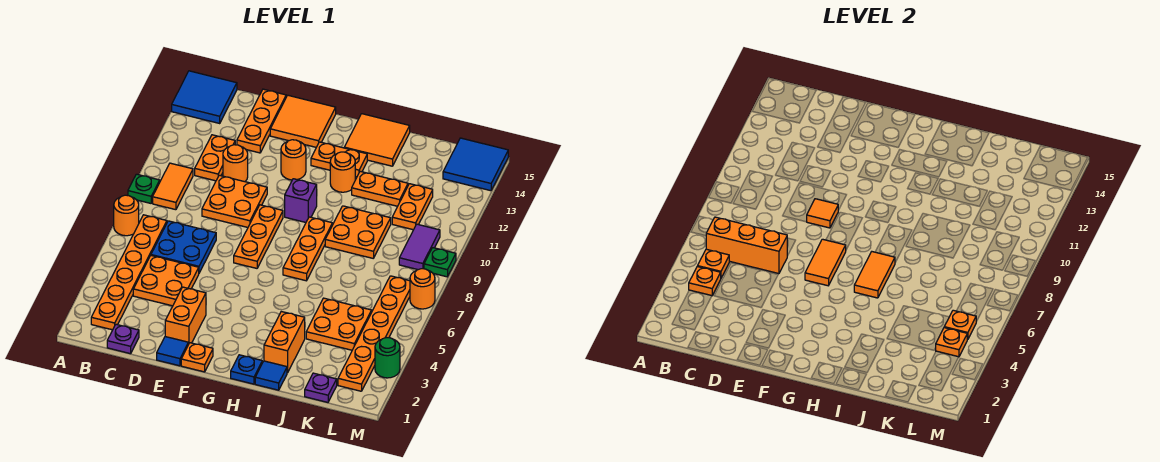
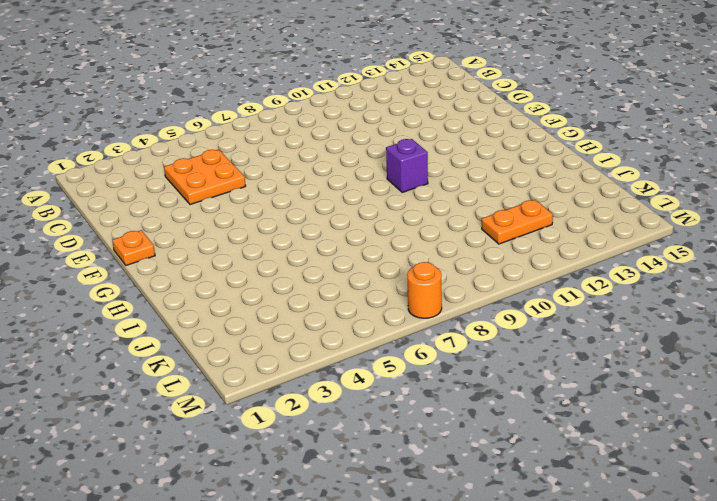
none -> orange round brick A7 level 1
none -> green plate A9 level 1
none -> blue tile A14:B15 level 1
none -> orange plate B2:B7 level 1

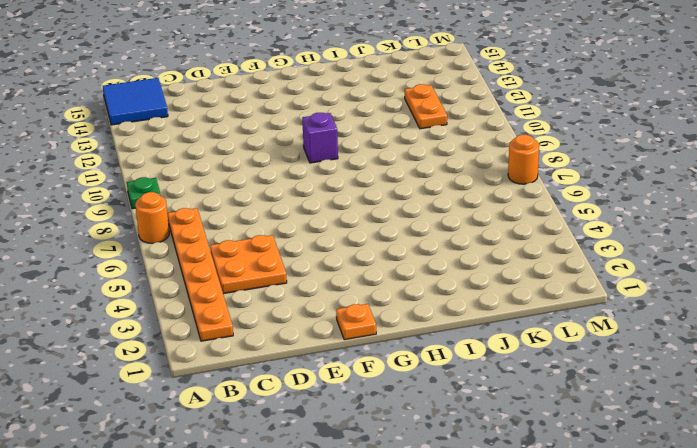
none -> orange tile B9:B10 level 1
none -> purple plate C1 level 1
none -> blue plate C6:D7 level 1
none -> orange plate C11:C12 level 1

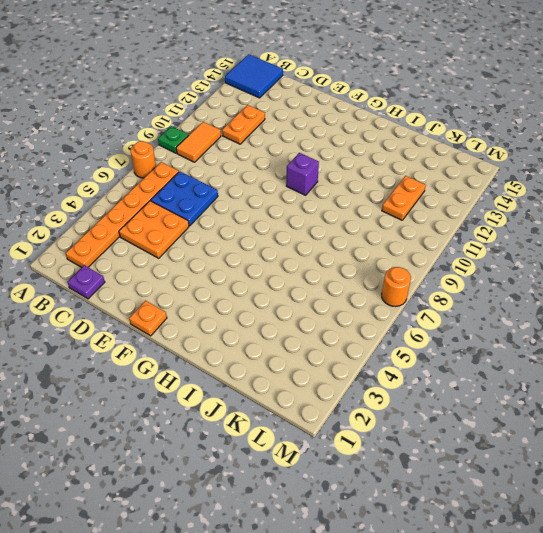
none -> orange plate D9:E10 level 1
none -> orange round brick D11 level 1
none -> orange plate D13:D15 level 1
none -> blue tile E1 level 1

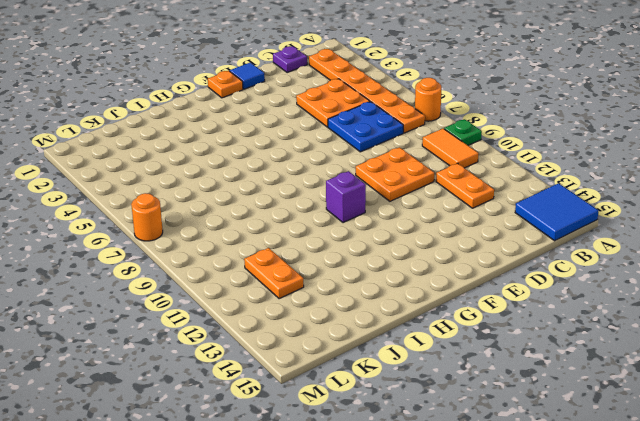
none -> orange round brick D11 level 1
none -> orange plate D13:D15 level 1
none -> orange brick E2:E3 level 1
none -> orange tile E14:F15 level 1

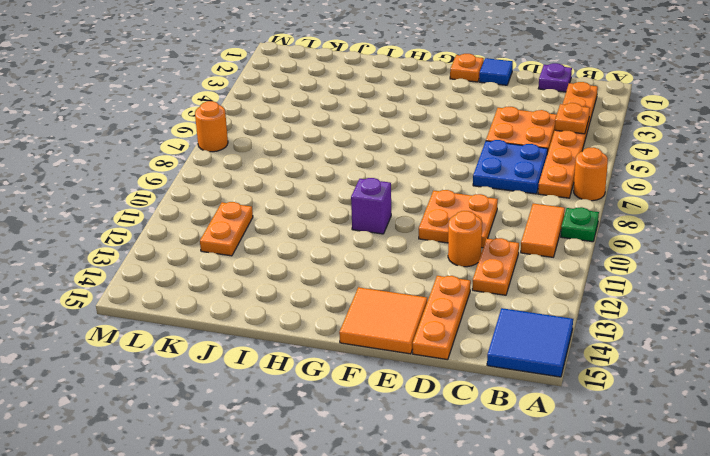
none -> orange brick E2:E3 level 1
none -> orange plate F7:F9 level 1
none -> orange round brick F12 level 1
none -> orange plate G13:H13 level 1

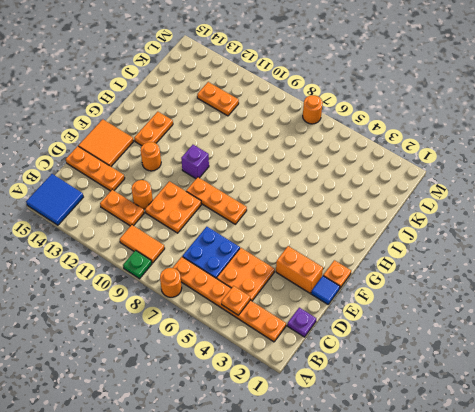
none -> blue plate H1 level 1
none -> orange plate H7:H9 level 1
none -> orange round brick H12 level 1
none -> orange tile H14:I15 level 1

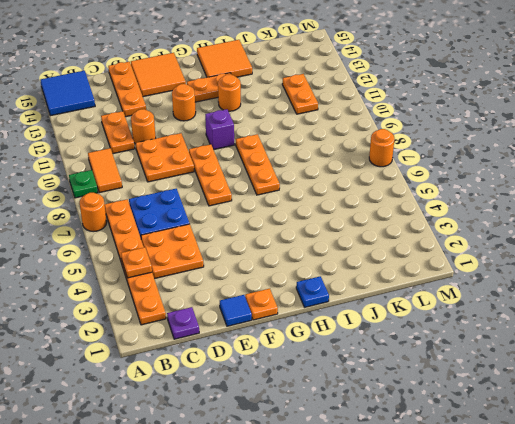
none -> orange brick E2:E3 level 1
none -> blue tile I1 level 1
none -> orange brick I2:I3 level 1
none -> orange plate I9:J10 level 1

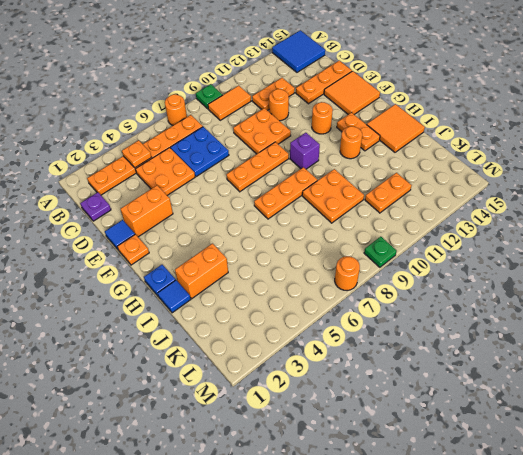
none -> orange plate I12:J12 level 1
none -> orange plate J4:K5 level 1
none -> purple plate K1 level 1
none -> orange plate L2:L7 level 1

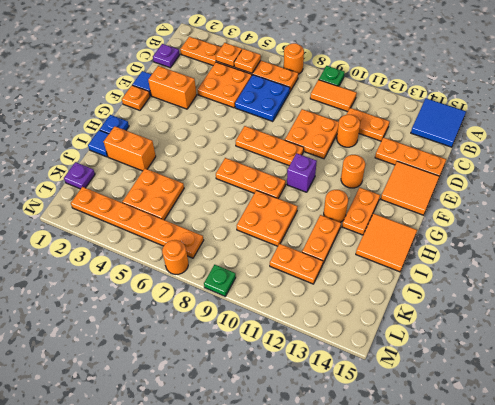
none -> purple tile L9:L10 level 1
none -> blue tile L14:M15 level 1
none -> green round brick M3 level 1
none -> orange brick B6:D6 level 2

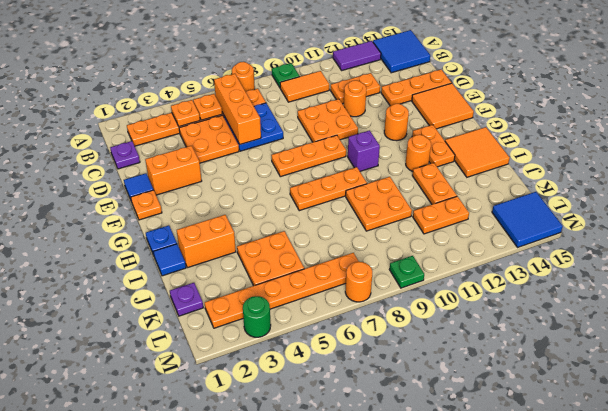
purple tile A12:A13 level 1 -> purple tile L9:L10 level 1
none -> orange tile E9 level 2
none -> orange tile F6:F7 level 2
none -> orange tile H6:H7 level 2
none -> orange plate L4 level 2

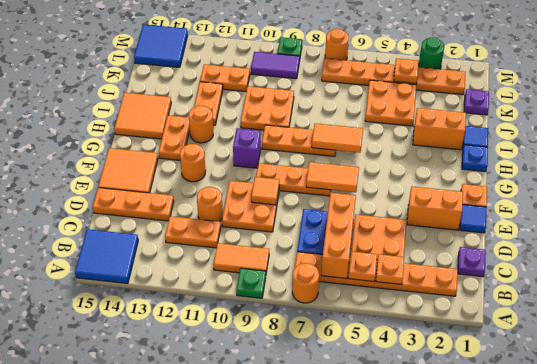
none -> orange plate L5 level 2

